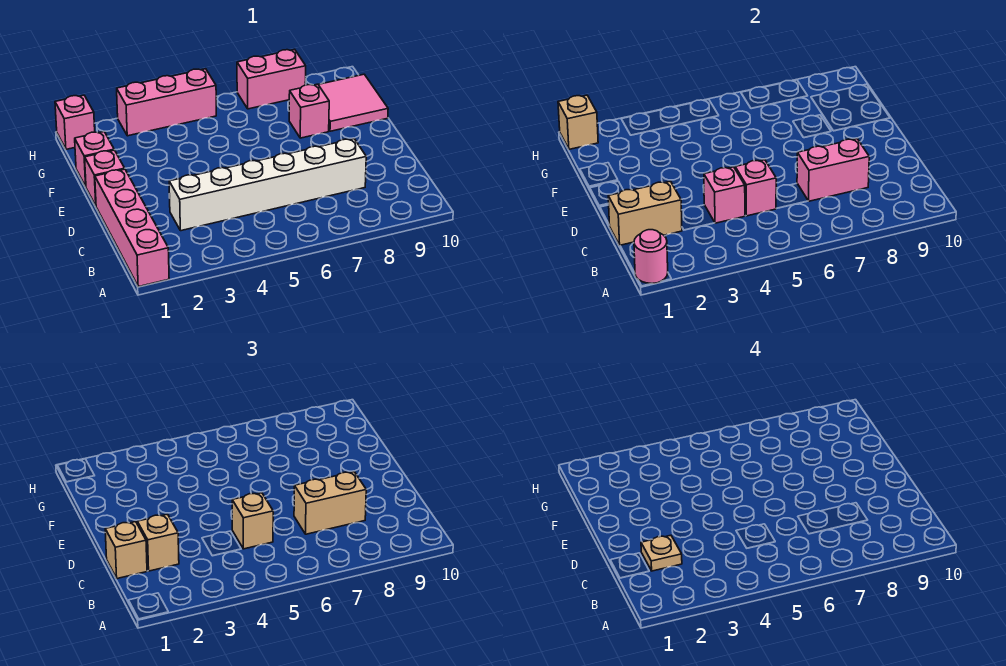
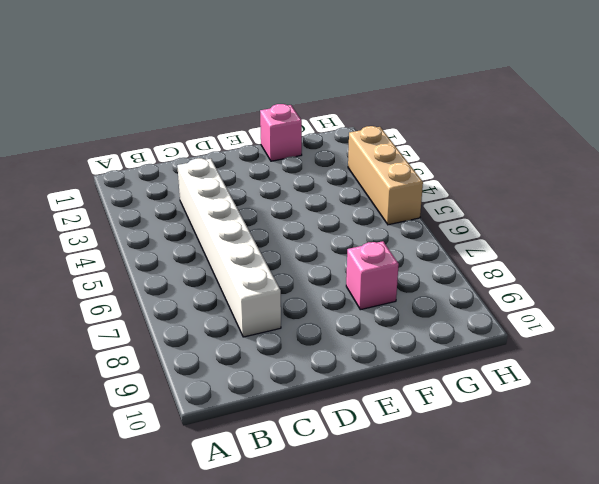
tan brick H3:H5 level 1 -> pink brick H3:H5 level 1
none -> pink brick A1:D1 level 1
none -> pink brick E1 level 1
none -> pink tile F9:G10 level 1

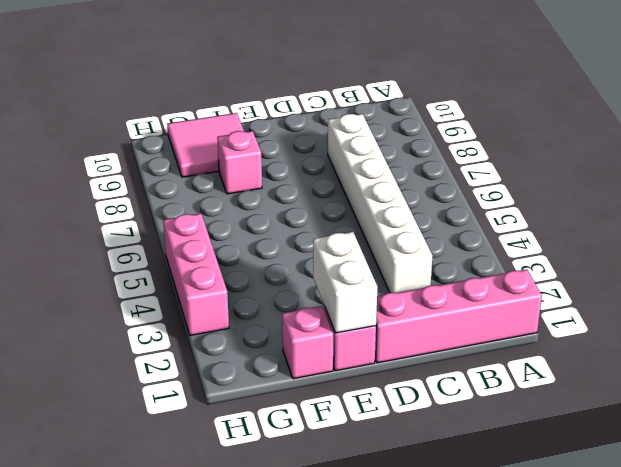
white brick E1:E2 level 2 -> none
none -> pink brick H1 level 1
none -> pink brick H7:H8 level 1
none -> pink round brick A1 level 2

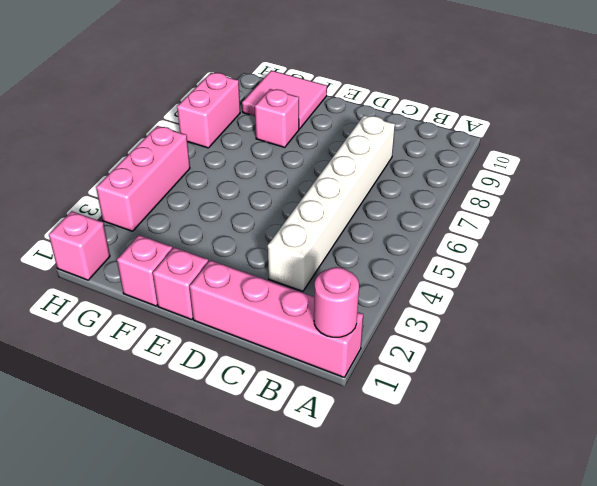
none -> tan brick C1:C2 level 2
none -> pink brick C4 level 2
none -> pink brick C5 level 2

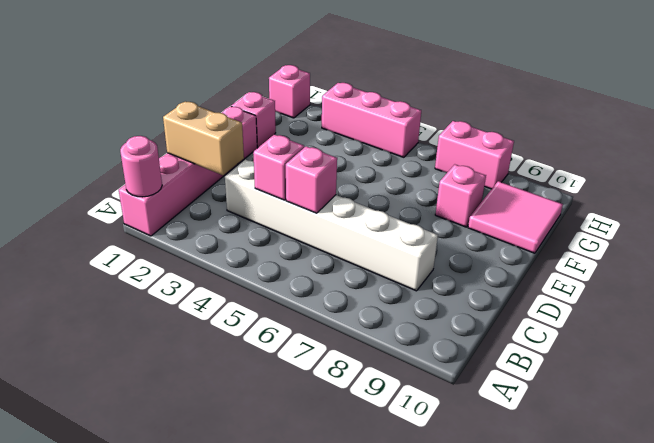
none -> pink brick C7:C8 level 2
none -> tan brick H1 level 2
none -> tan brick C1 level 3

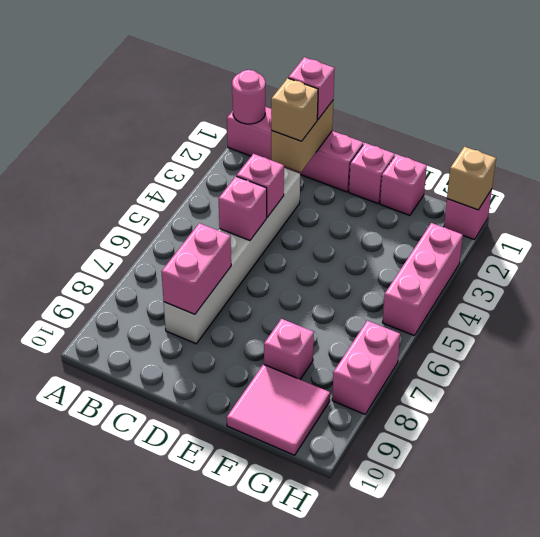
pink brick C1 level 3 -> tan brick C1 level 3
none -> tan brick C5 level 3
none -> tan brick C7:C8 level 3
none -> tan plate C2 level 4

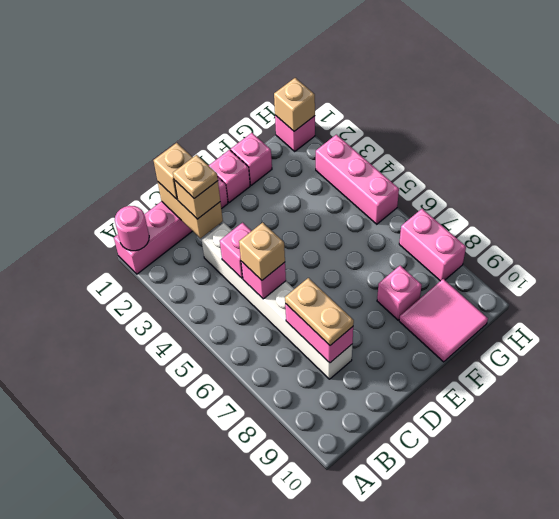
tan plate C7:C8 level 3 -> tan brick C7:C8 level 3

